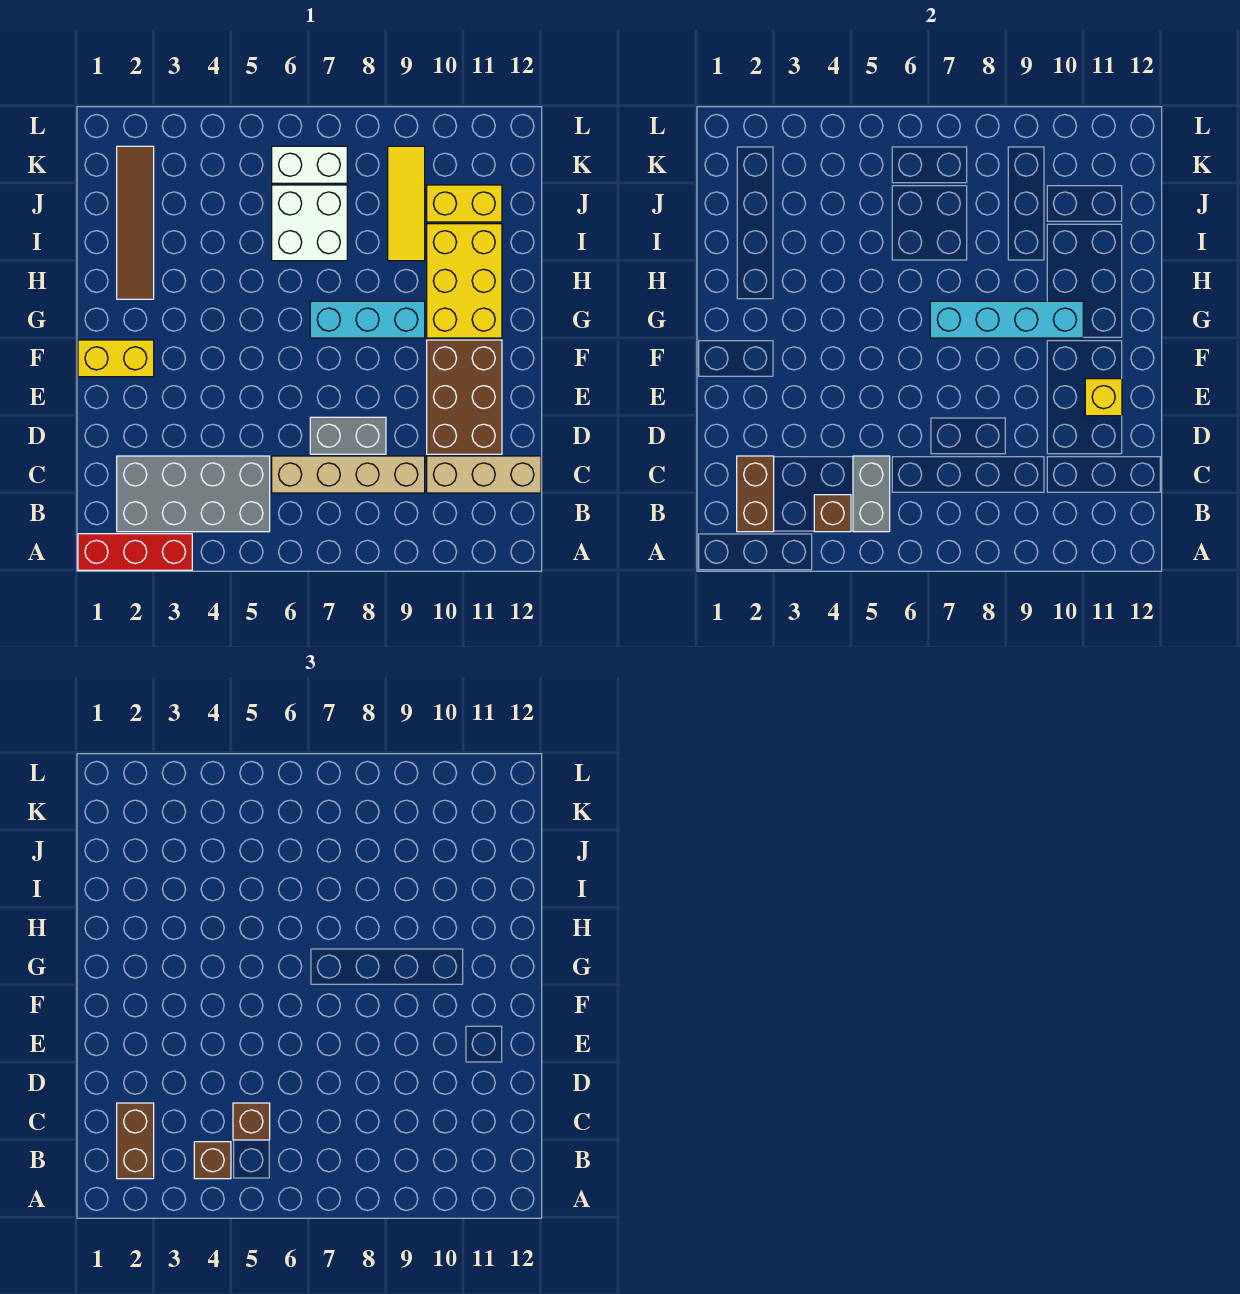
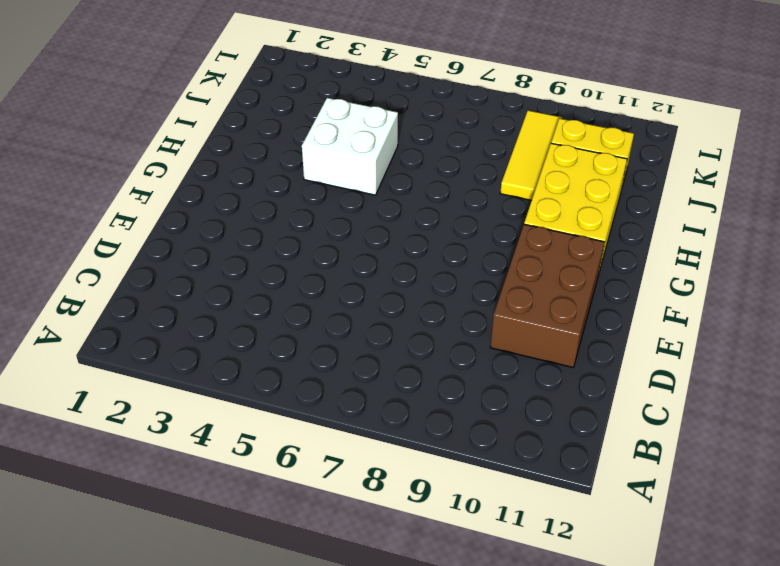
white brick H4:I5 level 1 -> white brick I6:J7 level 1
none -> red brick A1:A3 level 1
none -> grey brick B2:C5 level 1
none -> tan brick C6:C9 level 1

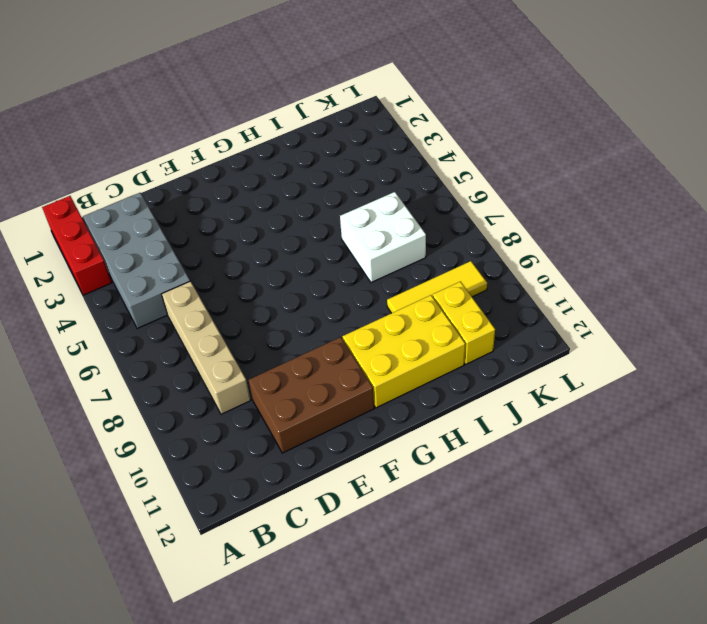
none -> tan brick C10:C12 level 1
none -> grey brick D7:D8 level 1
none -> yellow brick F1:F2 level 1

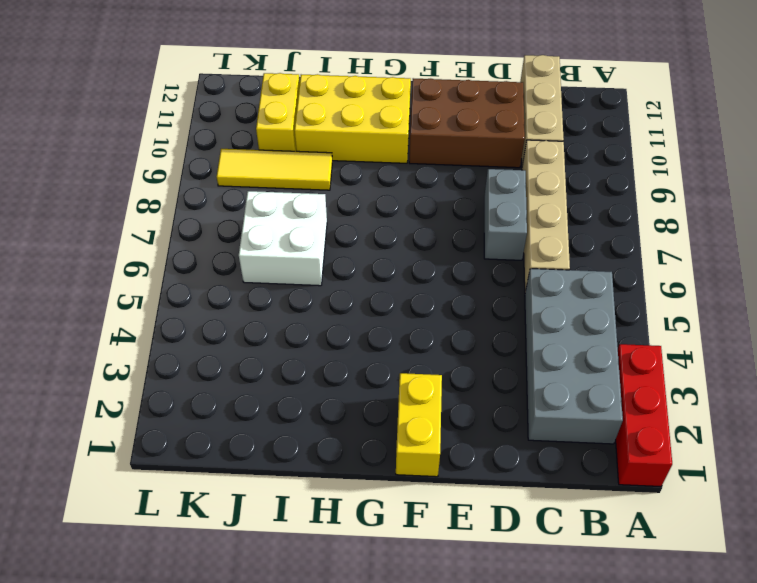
none -> cyan brick G7:G9 level 1
none -> brown tile H2:K2 level 1
none -> white brick K6:K7 level 1

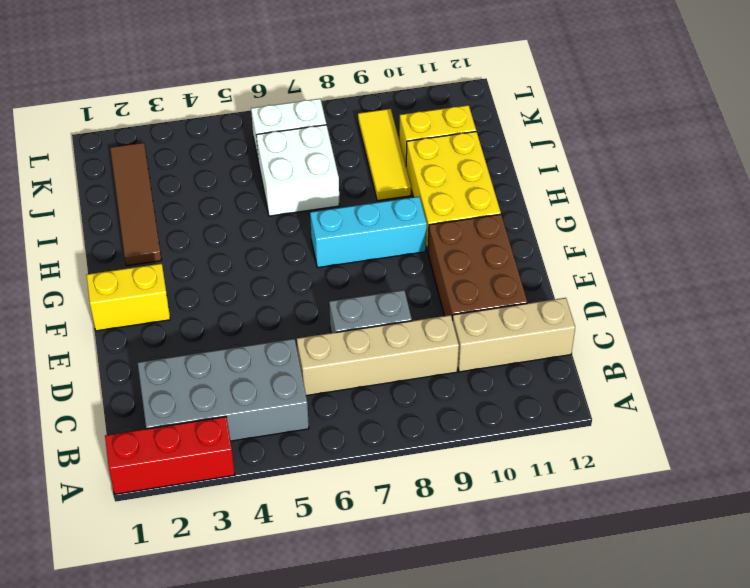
none -> brown brick B2:C2 level 2
none -> brown brick B4 level 2
none -> grey brick B5:C5 level 2

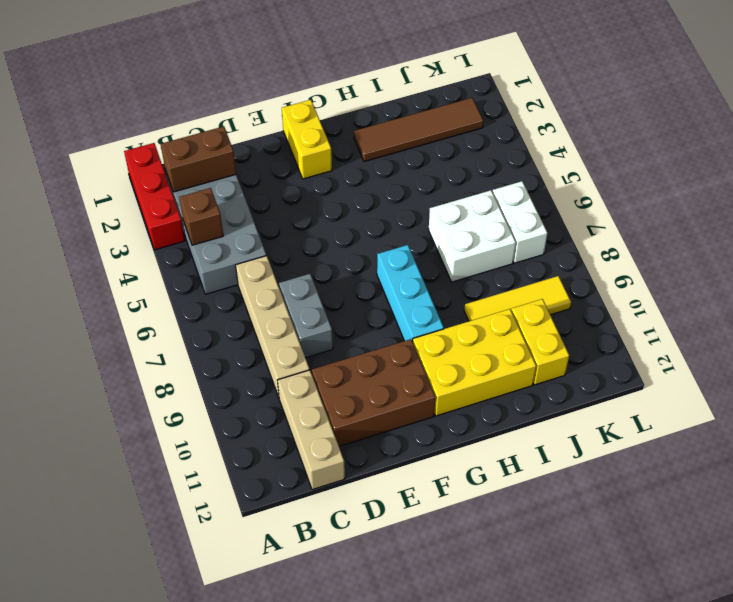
none -> grey brick B5:C5 level 2
none -> yellow brick E11 level 2
none -> cyan brick G7:G10 level 2

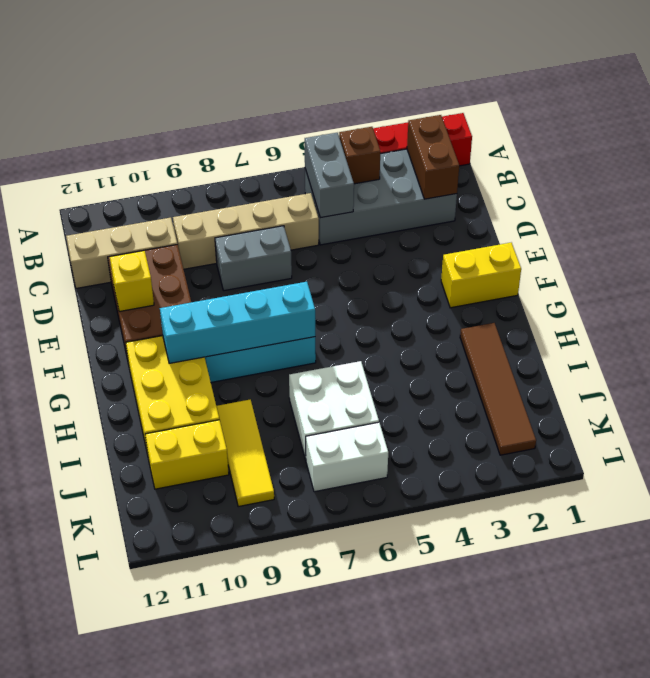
none -> brown brick B2:C2 level 3
none -> brown brick B4 level 3
none -> brown brick C5 level 3

